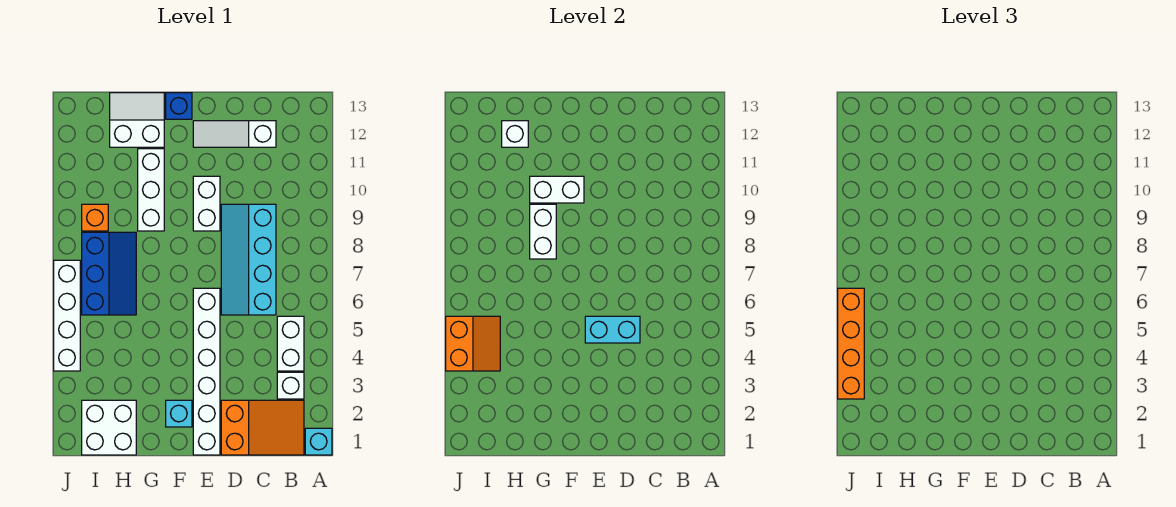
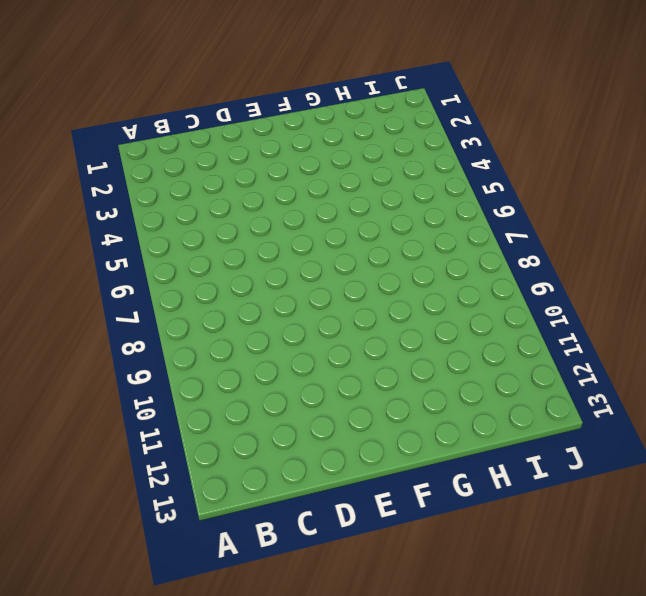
none -> cyan brick A1 level 1
none -> orange slope B1:D2 level 1 top D
none -> white brick B3 level 1

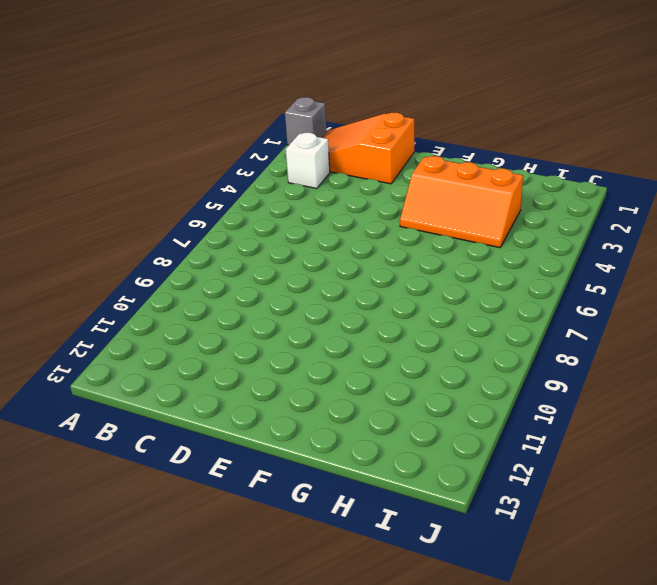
grey brick A1 level 1 -> cyan brick A1 level 1
orange slope F3:H4 level 1 top 3 -> none
none -> white brick B4:B5 level 1
none -> cyan slope C6:D9 level 1 top C
none -> white slope C12:E12 level 1 top C

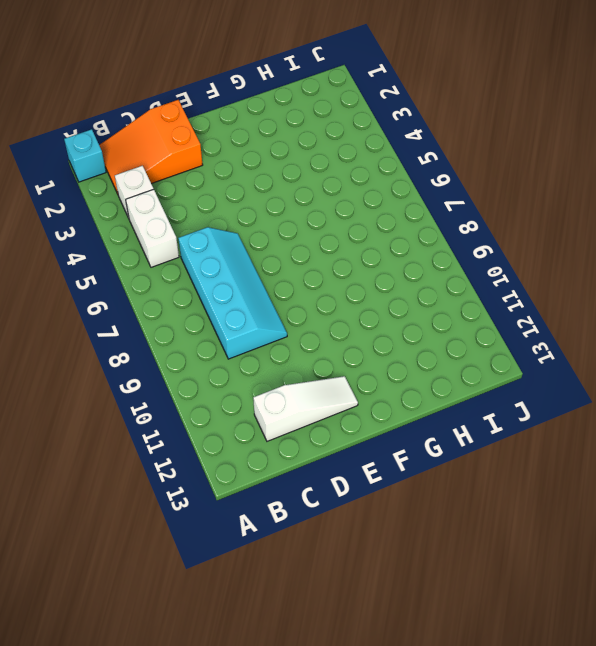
none -> white brick E1:E6 level 1
none -> white brick E9:E10 level 1
none -> cyan brick F2 level 1

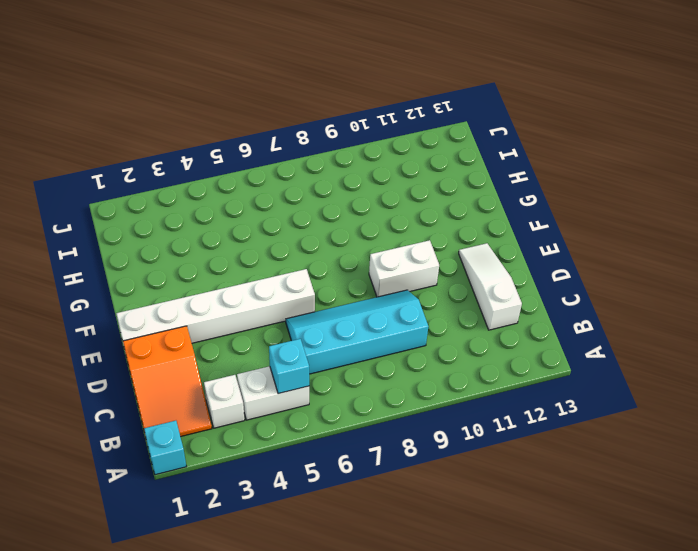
cyan brick B5 level 2 -> cyan brick F2 level 1
none -> blue brick F13 level 1
none -> white brick G9:G11 level 1
none -> white slope G12:H13 level 1 top 12

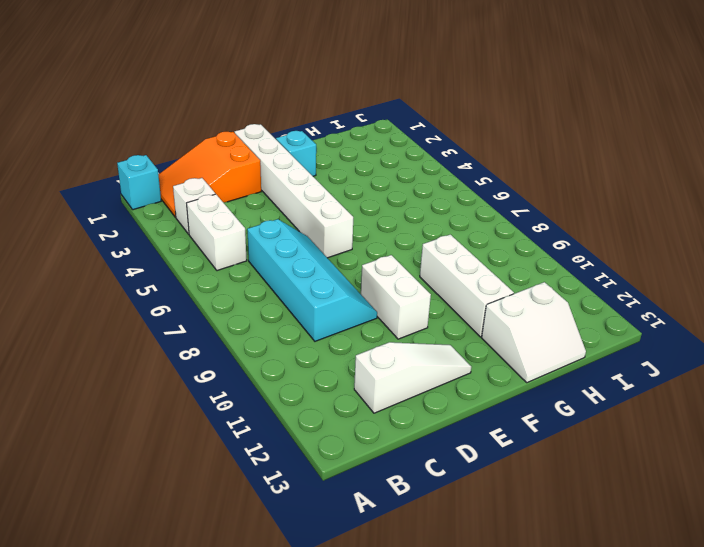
none -> blue brick F13 level 1
none -> white brick H1:I2 level 1
none -> blue slope H6:I8 level 1 top I

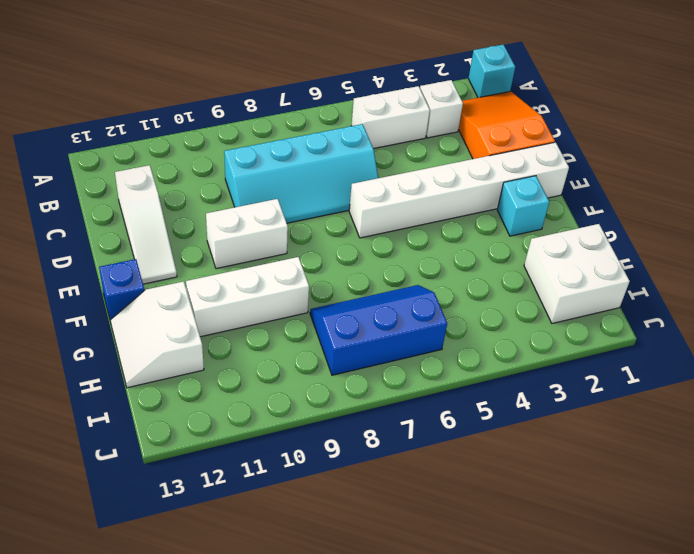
none -> orange brick I9 level 1
none -> white brick J4:J7 level 1
none -> cyan brick D5:E5 level 2

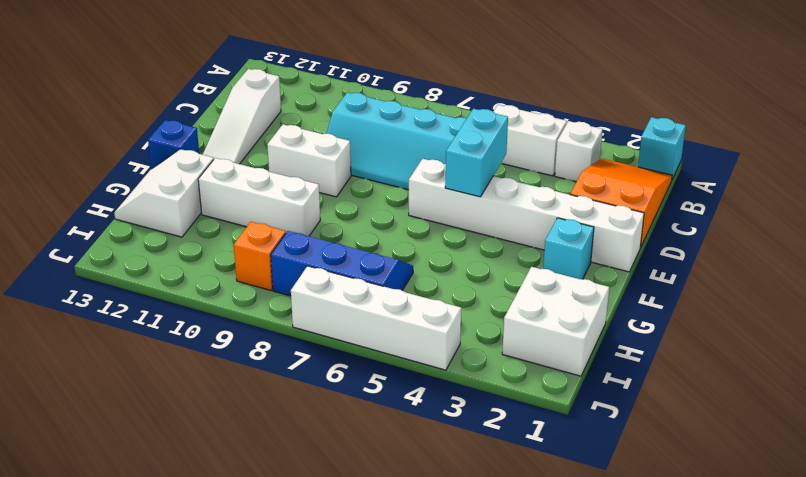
none -> white brick F10:G10 level 2
none -> white brick G8:G9 level 2
none -> white brick H12 level 2

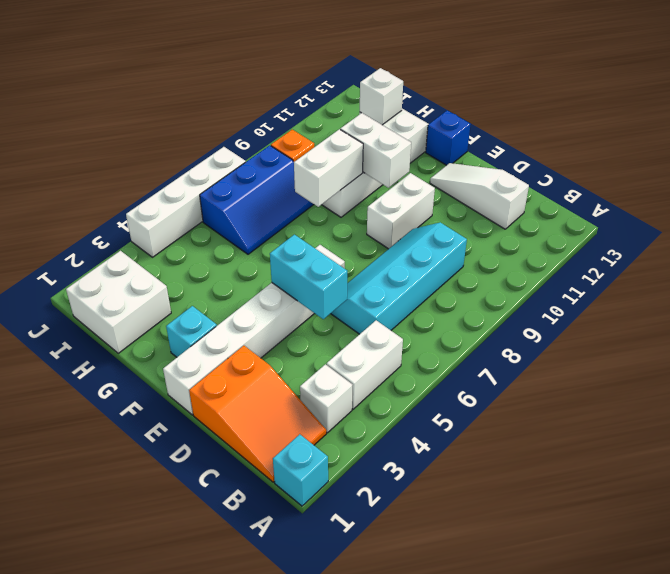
none -> orange slope I4:J5 level 2 top J
none -> orange brick J3:J6 level 3

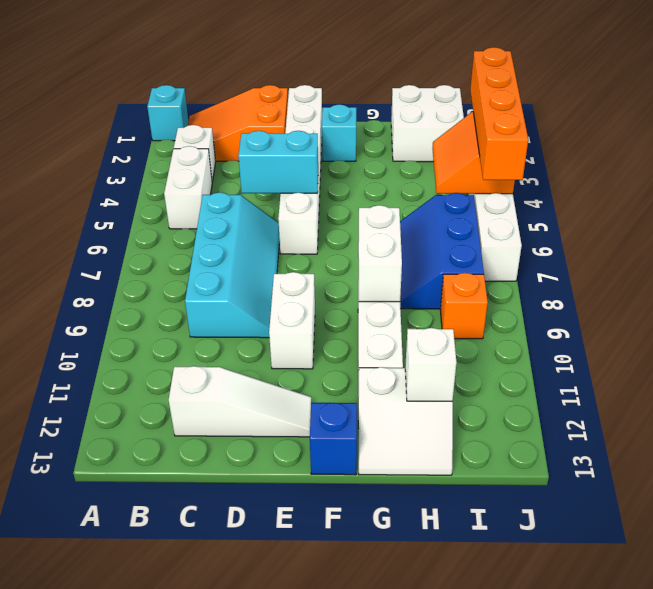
none -> white brick F10:G10 level 2

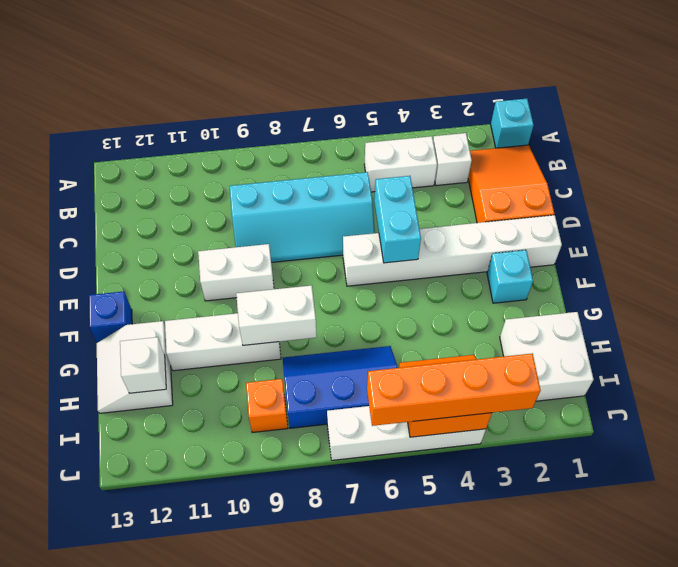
none -> white slope C12:E12 level 1 top C
none -> white brick F10:G10 level 2

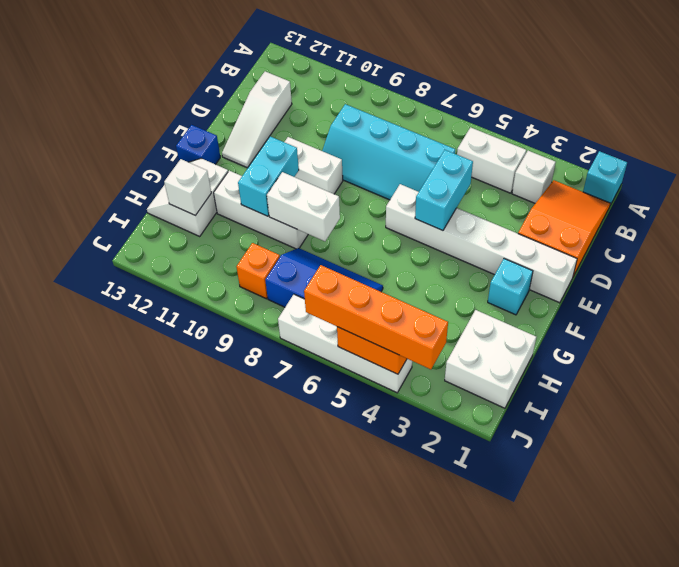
cyan brick F10:G10 level 2 -> white brick F10:G10 level 2

